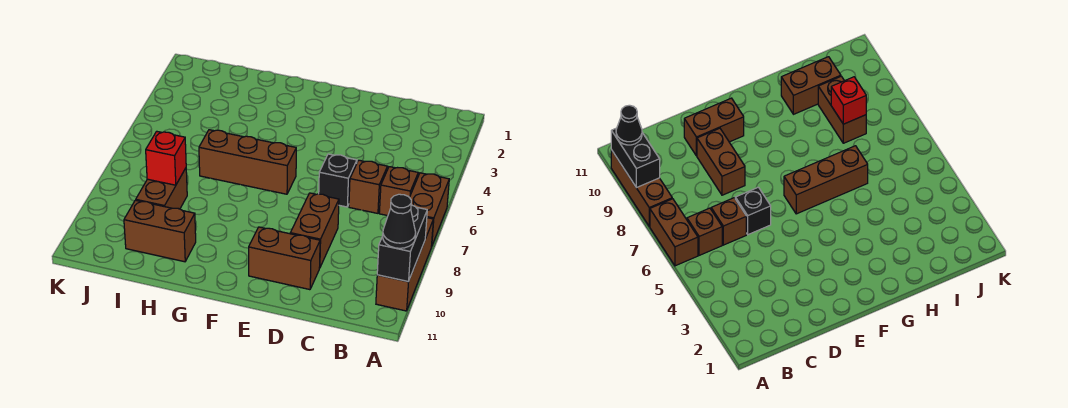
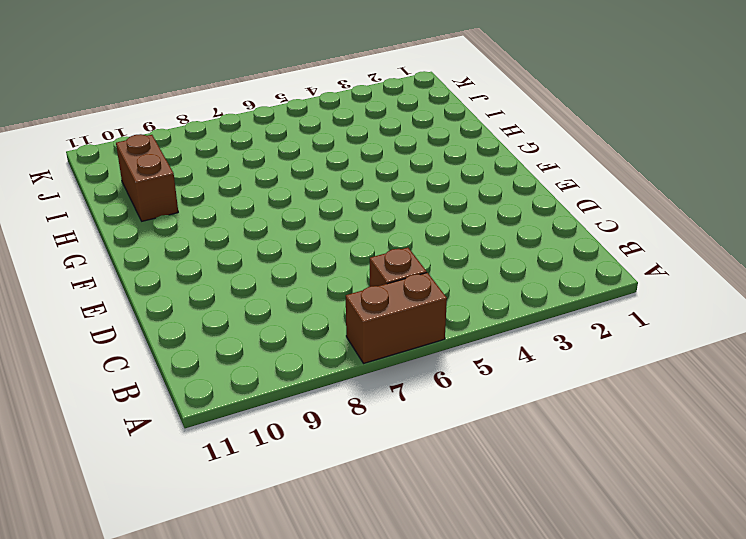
none -> brown brick A8:A10 level 1
none -> brown brick C6 level 1
none -> black brick D6 level 1

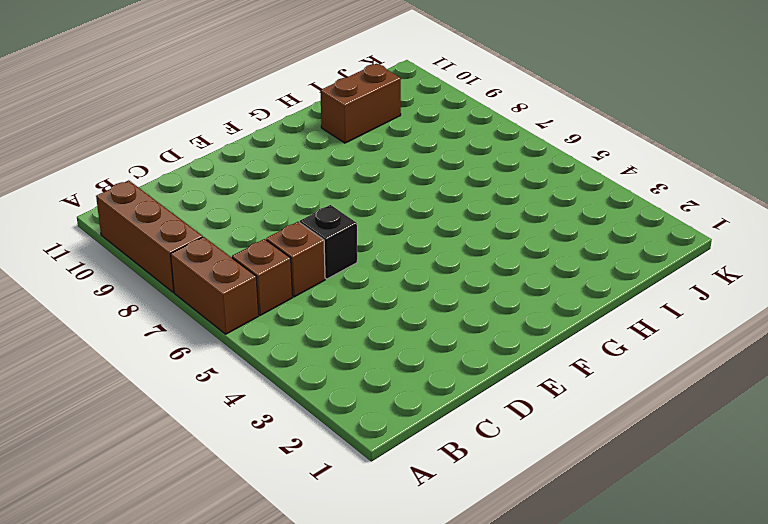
none -> brown brick D8:D9 level 1
none -> brown brick D10:E10 level 1
none -> brown brick F6:H6 level 1

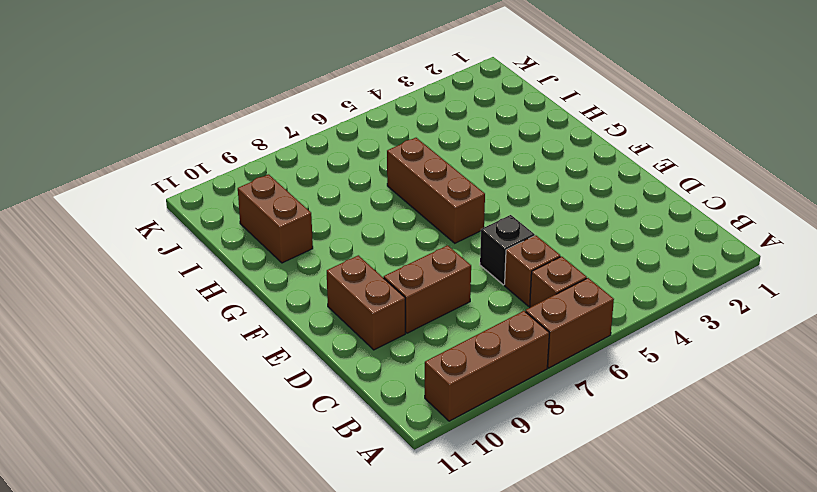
none -> brown brick I8:I9 level 1
none -> black brick A9:A10 level 2
none -> red brick I8 level 2

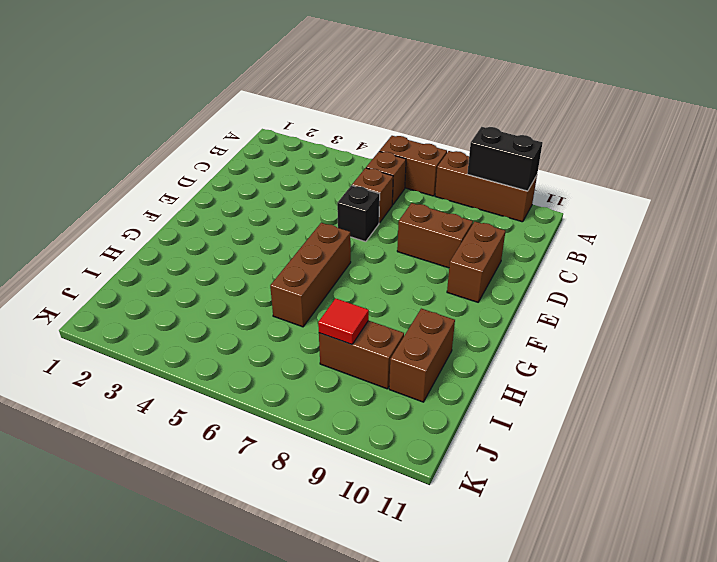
red tile I8 level 2 -> red brick I8 level 2
none -> black cone A10 level 3

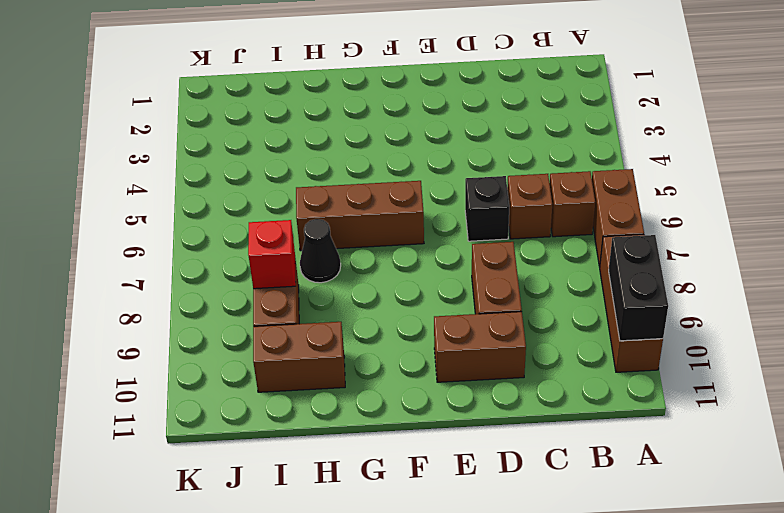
black cone H7 level 1 -> black cone A10 level 3

